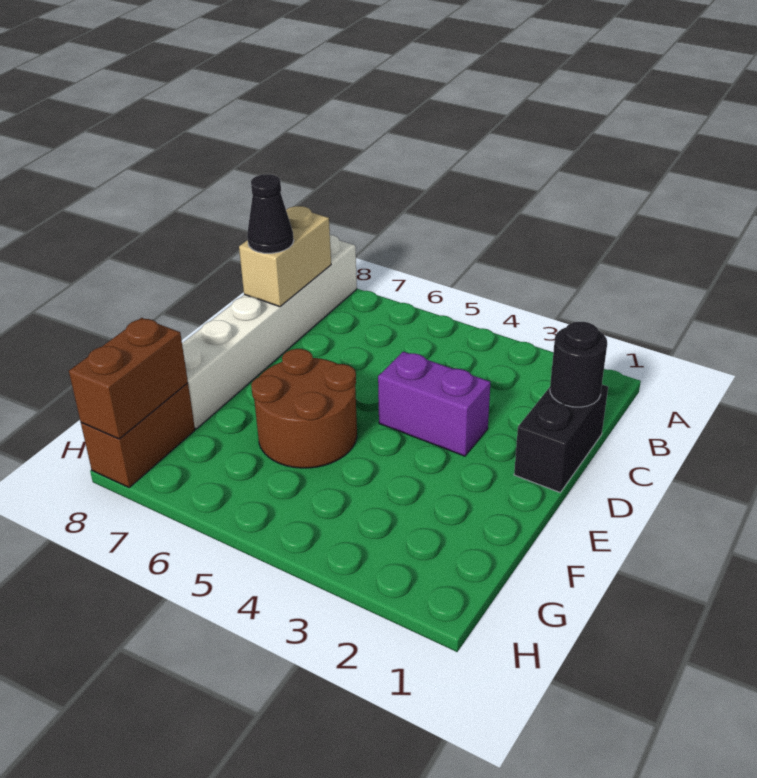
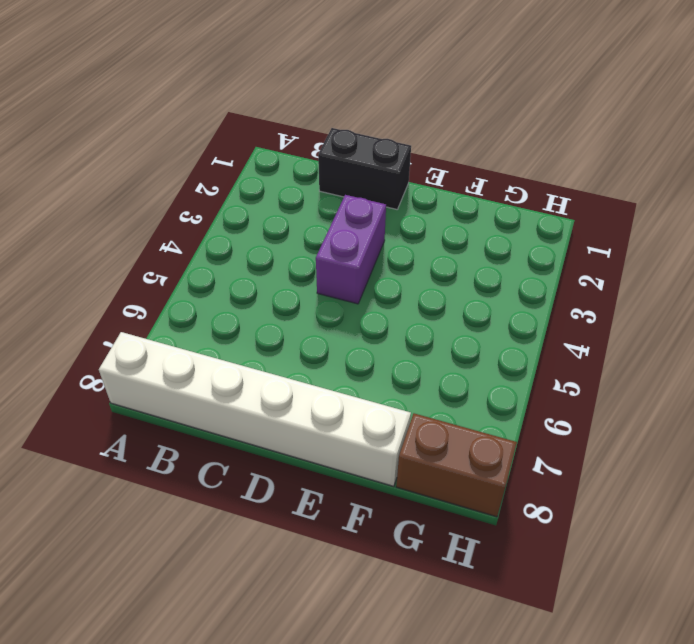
none -> brown round brick E5:F6 level 1
none -> tan brick B8:C8 level 2

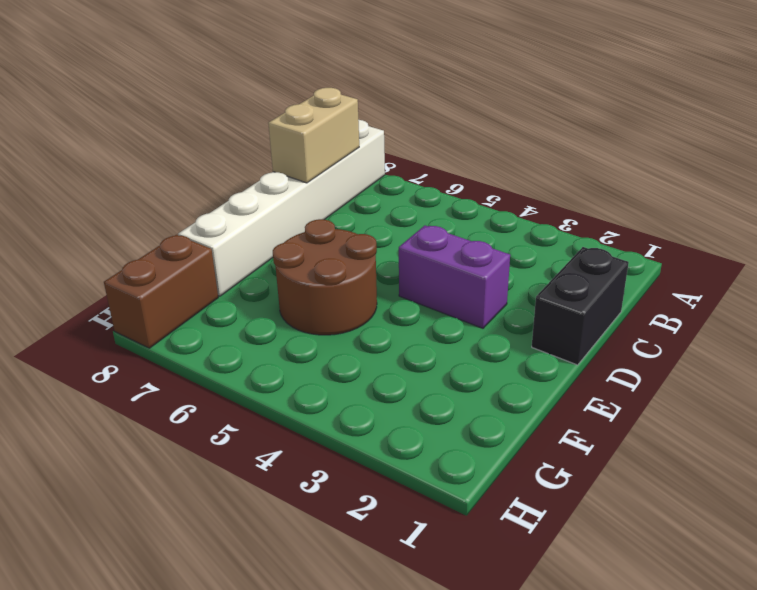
none -> black round brick C1 level 2
none -> brown brick G8:H8 level 2

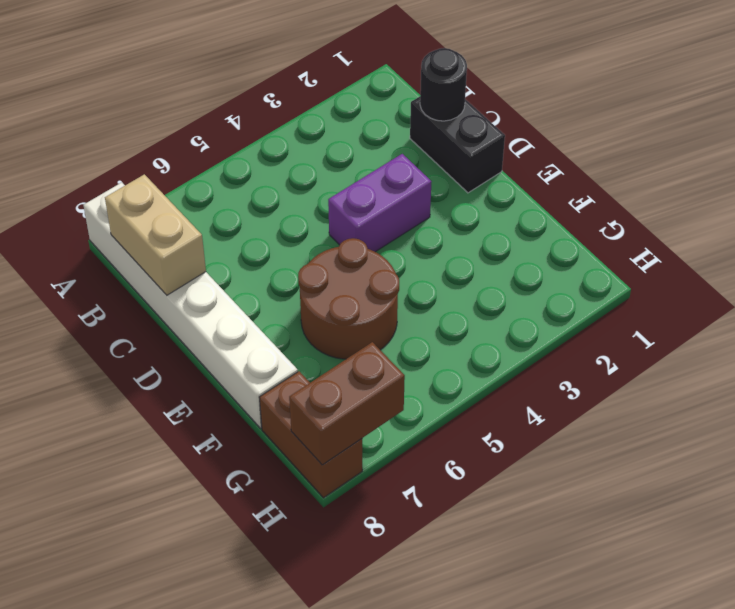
brown brick H7:H8 level 2 -> brown brick G8:H8 level 2
none -> black cone C8 level 3

